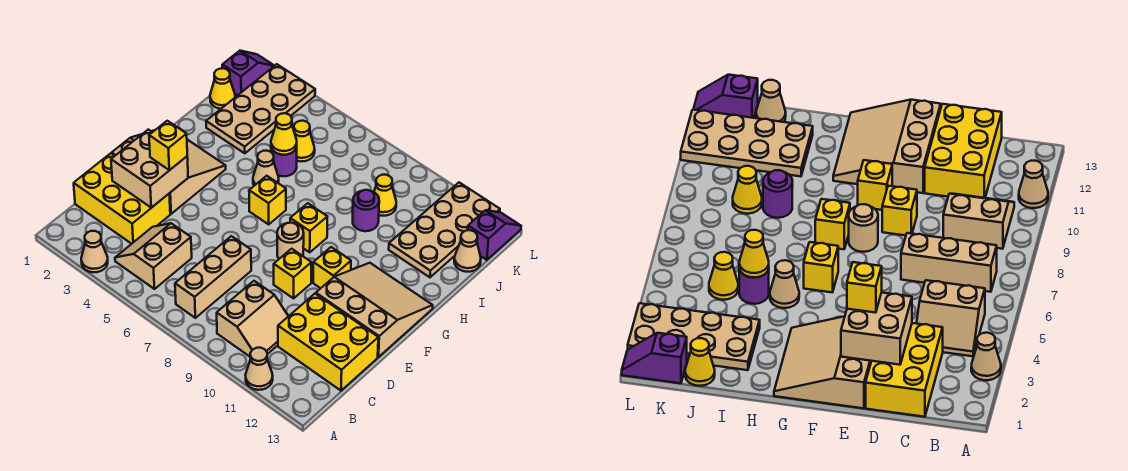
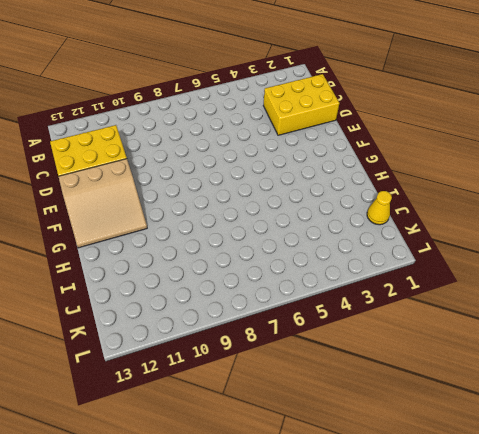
none -> tan cone A3 level 1
none -> tan cone A11 level 1
none -> tan slope B4:C5 level 1 top 5

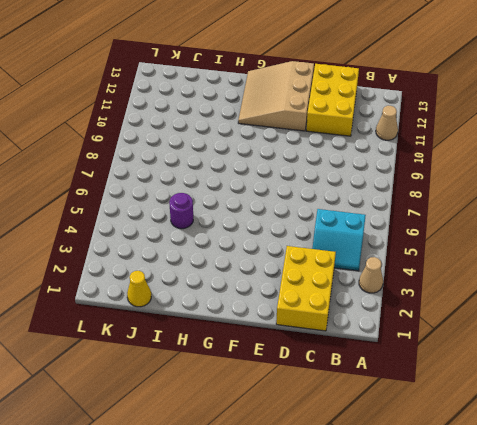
cyan slope B4:C5 level 1 top 5 -> tan slope B4:C5 level 1 top 5
none -> tan brick B7:D7 level 1
none -> tan slope B9:C10 level 1 top 9
none -> tan slope E1:G3 level 1 top E

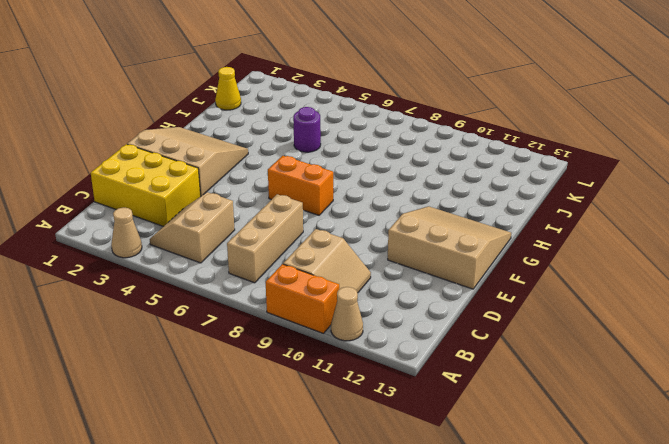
orange brick A9:A10 level 1 -> none
orange brick F6:F7 level 1 -> none
none -> yellow brick C11:D13 level 1
none -> yellow brick E9 level 1
none -> tan round brick F8 level 1

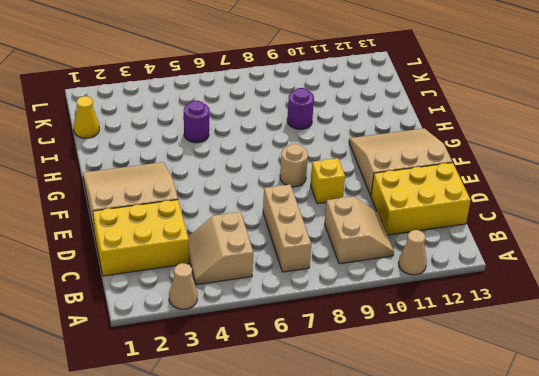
none -> yellow brick F10 level 1
none -> yellow brick G6 level 1
none -> yellow brick G8 level 1

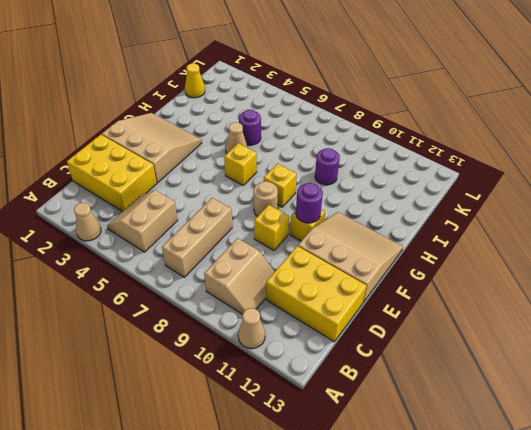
purple round brick F10 level 2 -> none
none -> tan plate I2:L3 level 1
none -> tan plate I11:L12 level 1
none -> yellow cone J5 level 1

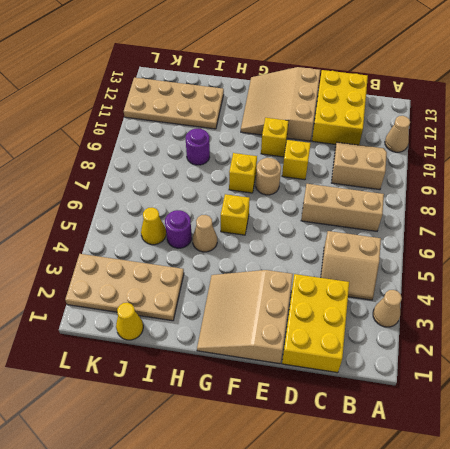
none -> yellow cone J9 level 1
none -> tan cone J13 level 1
none -> purple slope K1:L1 level 1 top K

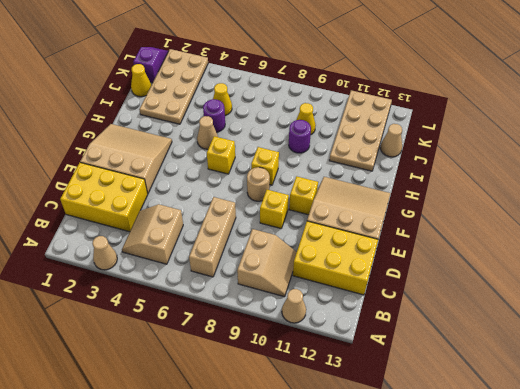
none -> purple slope K13:L13 level 1 top K
none -> tan brick D2:E3 level 2
none -> yellow cone I5 level 2

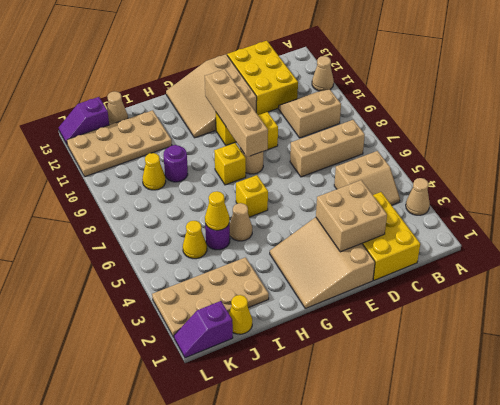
tan brick F8:F11 level 2 -> none
none -> yellow brick E3 level 3

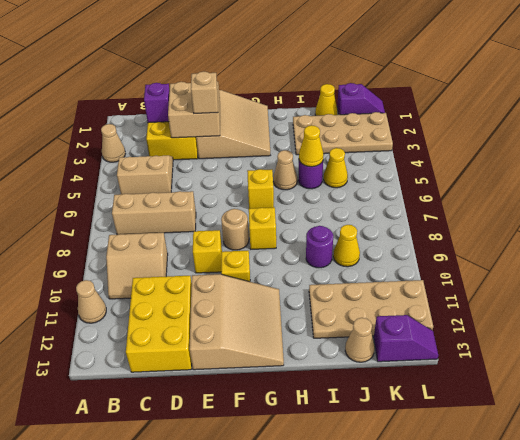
purple brick C2 level 2 -> none
tan brick E3 level 3 -> yellow brick E3 level 3

